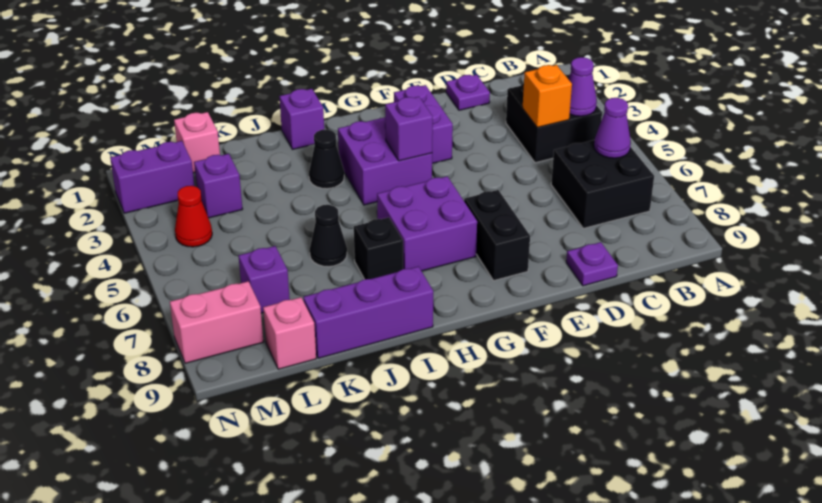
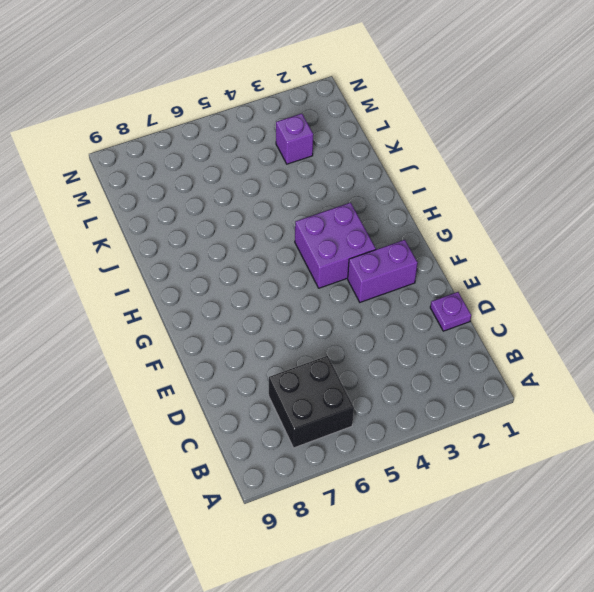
none -> black brick B3:C4 level 1
none -> purple plate D9 level 1
none -> black brick F7:F8 level 1

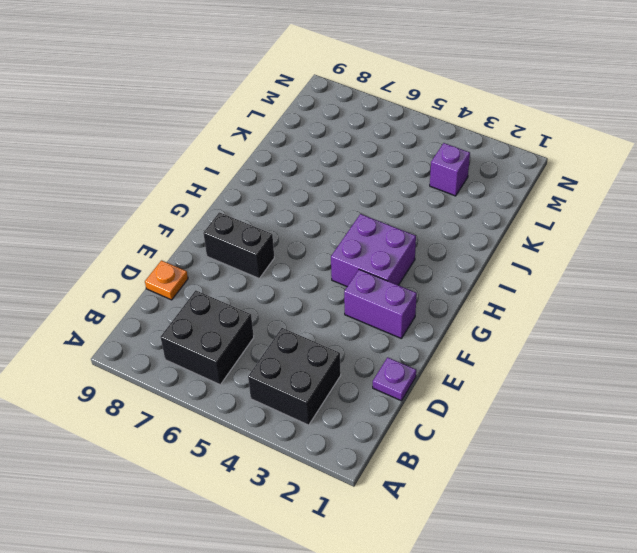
orange plate D9 level 1 -> purple plate D9 level 1
none -> purple brick G6:H7 level 1
none -> purple brick I1 level 1
none -> black cone I3 level 1

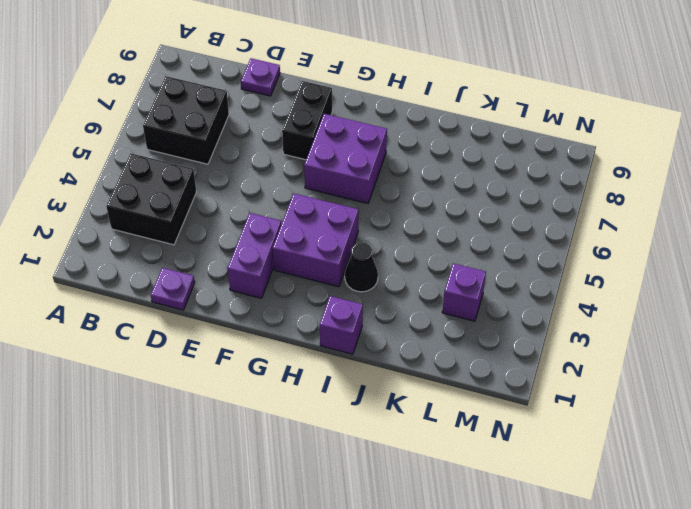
none -> black brick I7 level 1
none -> purple brick I9:K9 level 1
none -> black cone J6 level 1

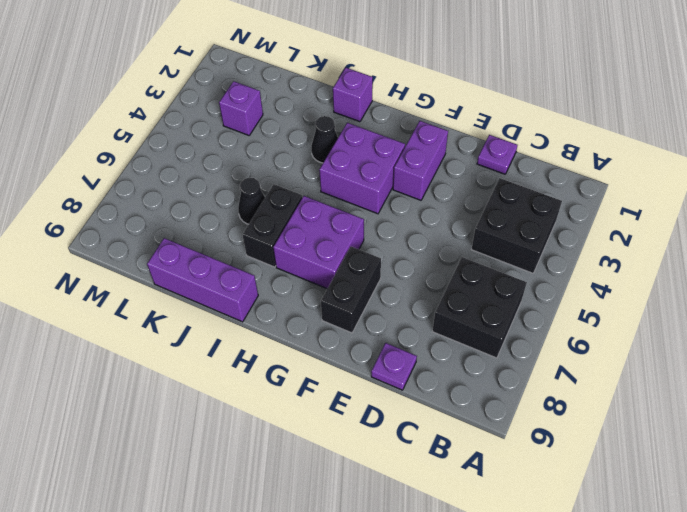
black brick I6:I7 level 1 -> black brick I7 level 1
none -> pink brick L1 level 1
none -> purple brick L7 level 1
none -> pink brick L9 level 1

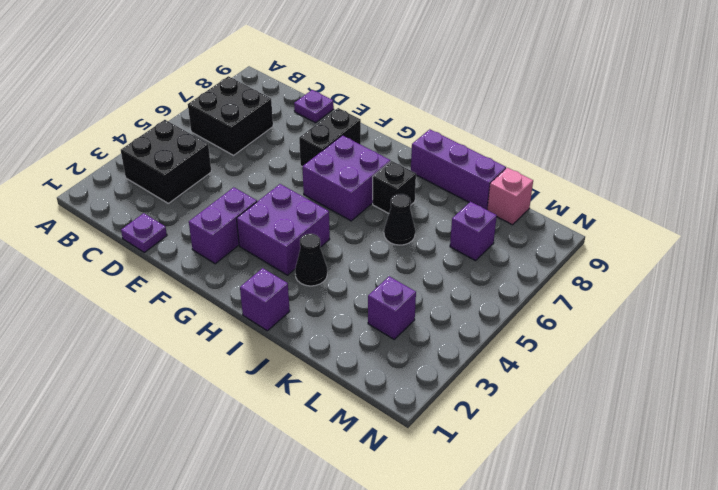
none -> pink brick L1 level 1
none -> purple brick M2:N2 level 1
none -> red cone M4 level 1

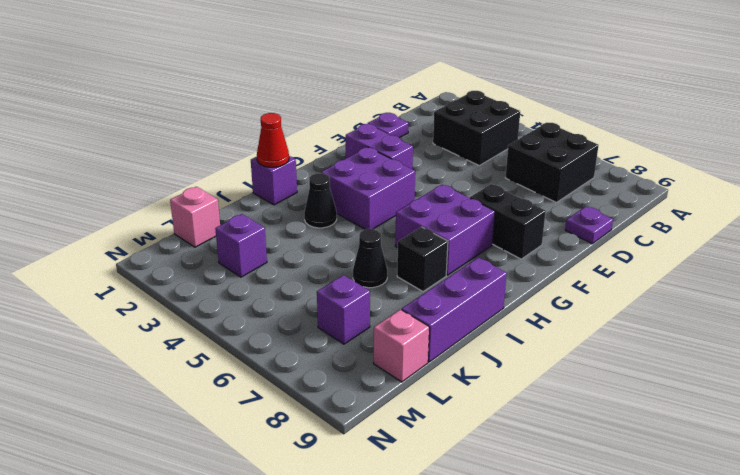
red cone I1 level 2 -> red cone M4 level 1
none -> purple brick M2:N2 level 1
none -> pink brick M8:N8 level 1
none -> purple cone B4 level 2

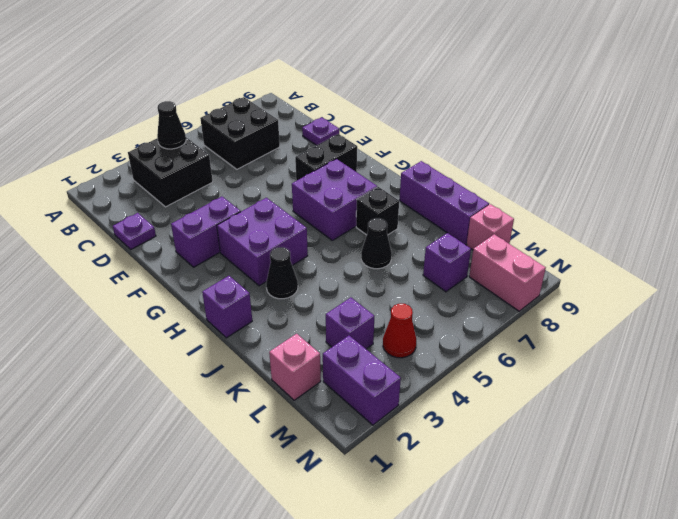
black cone B4 level 2 -> purple cone B4 level 2
none -> purple cone B6 level 2
none -> orange brick C4 level 2
none -> purple brick G4 level 2

